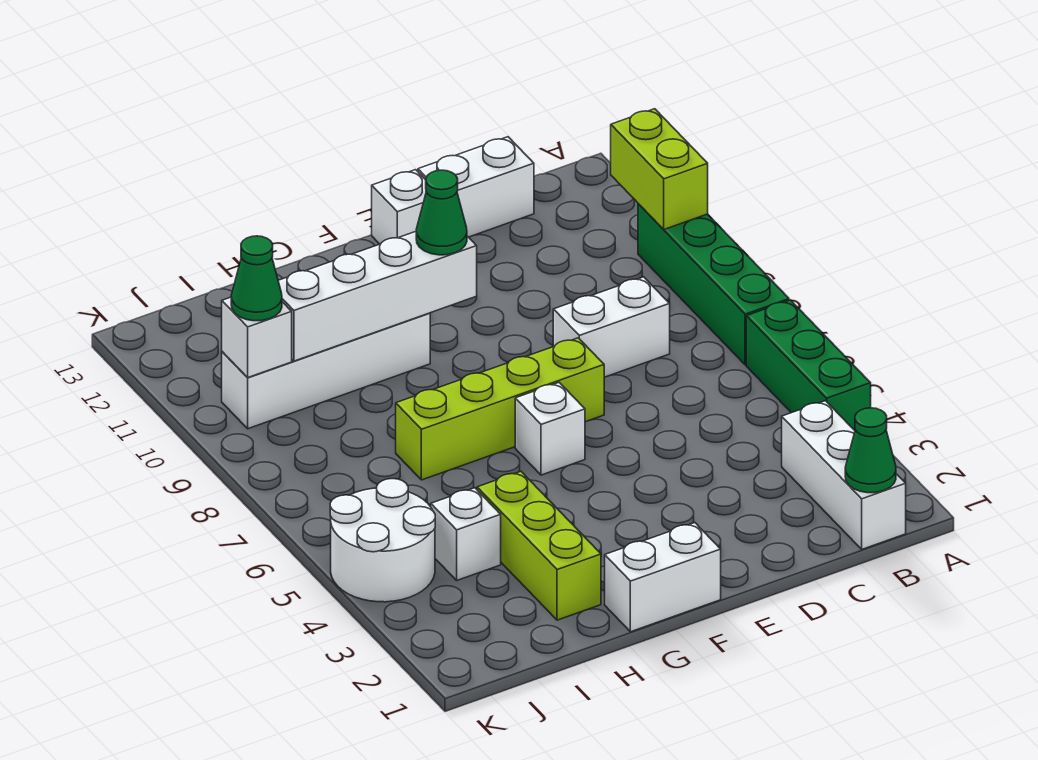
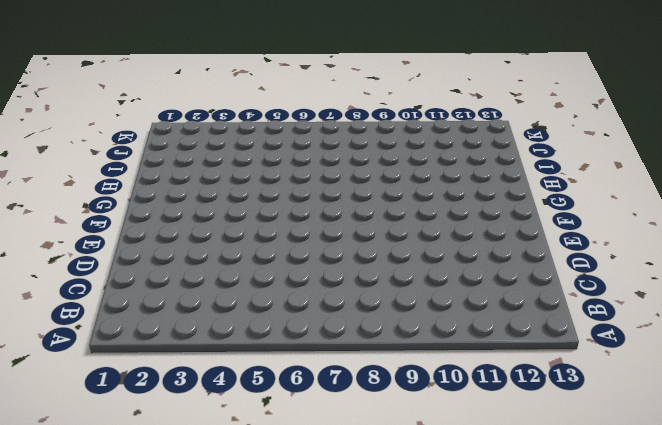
none -> green brick A4:A6 level 1
none -> green brick A7:A10 level 1
none -> white brick B1:B3 level 1

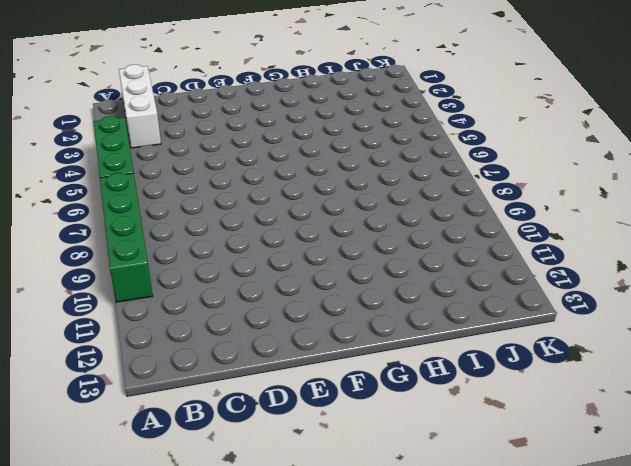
none -> white brick C8:D8 level 1
none -> white brick C13:D13 level 1
none -> lime brick E7:H7 level 1

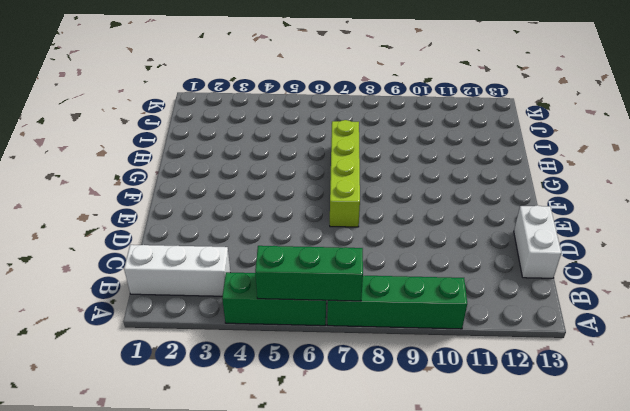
green brick A5:A7 level 2 -> none
none -> white brick C8:D8 level 1
none -> white brick E13 level 1
none -> white brick F1:G1 level 1

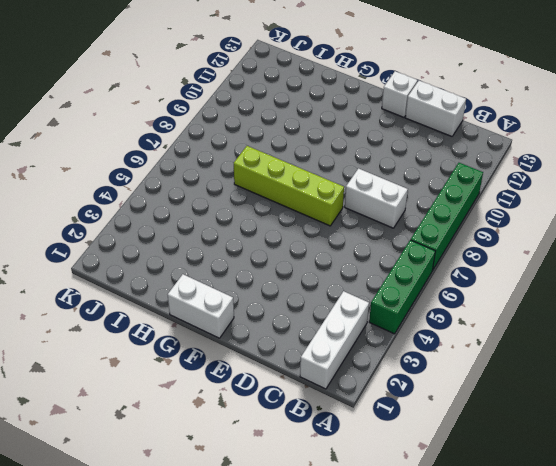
none -> white brick F6 level 1
none -> white brick G10:J10 level 1
none -> lime brick H2:H4 level 1

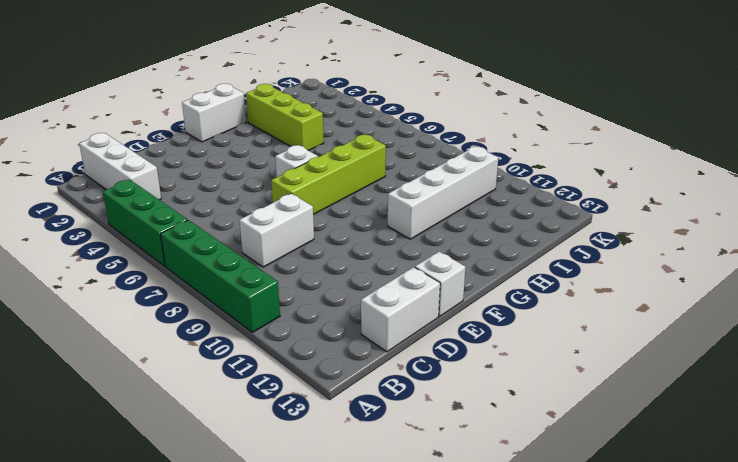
none -> white brick I4 level 1
none -> white round brick J4:K5 level 1
none -> lime brick A10:A11 level 2

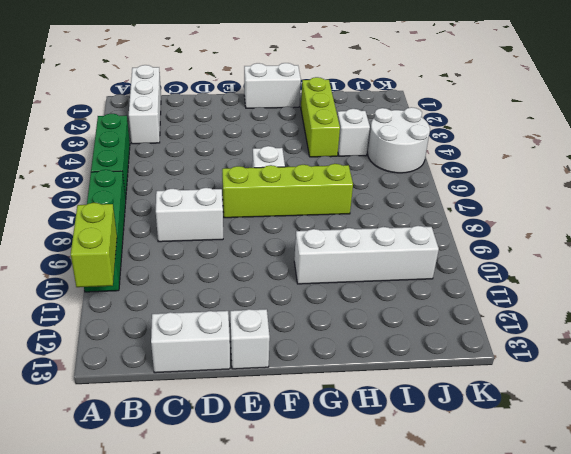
none -> green cone B1 level 2
none -> white brick F10:I10 level 2
none -> white brick J10 level 2

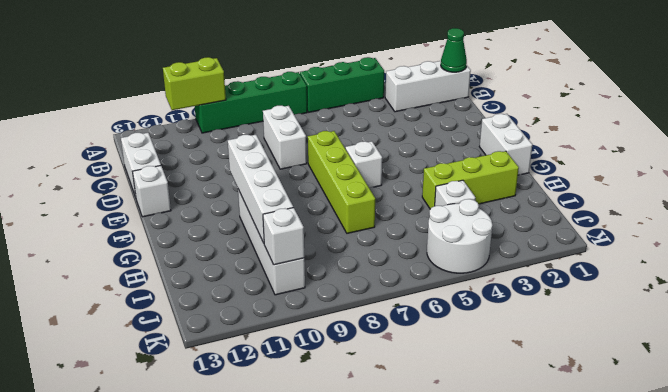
none -> green cone F10 level 3
none -> green cone J10 level 3

